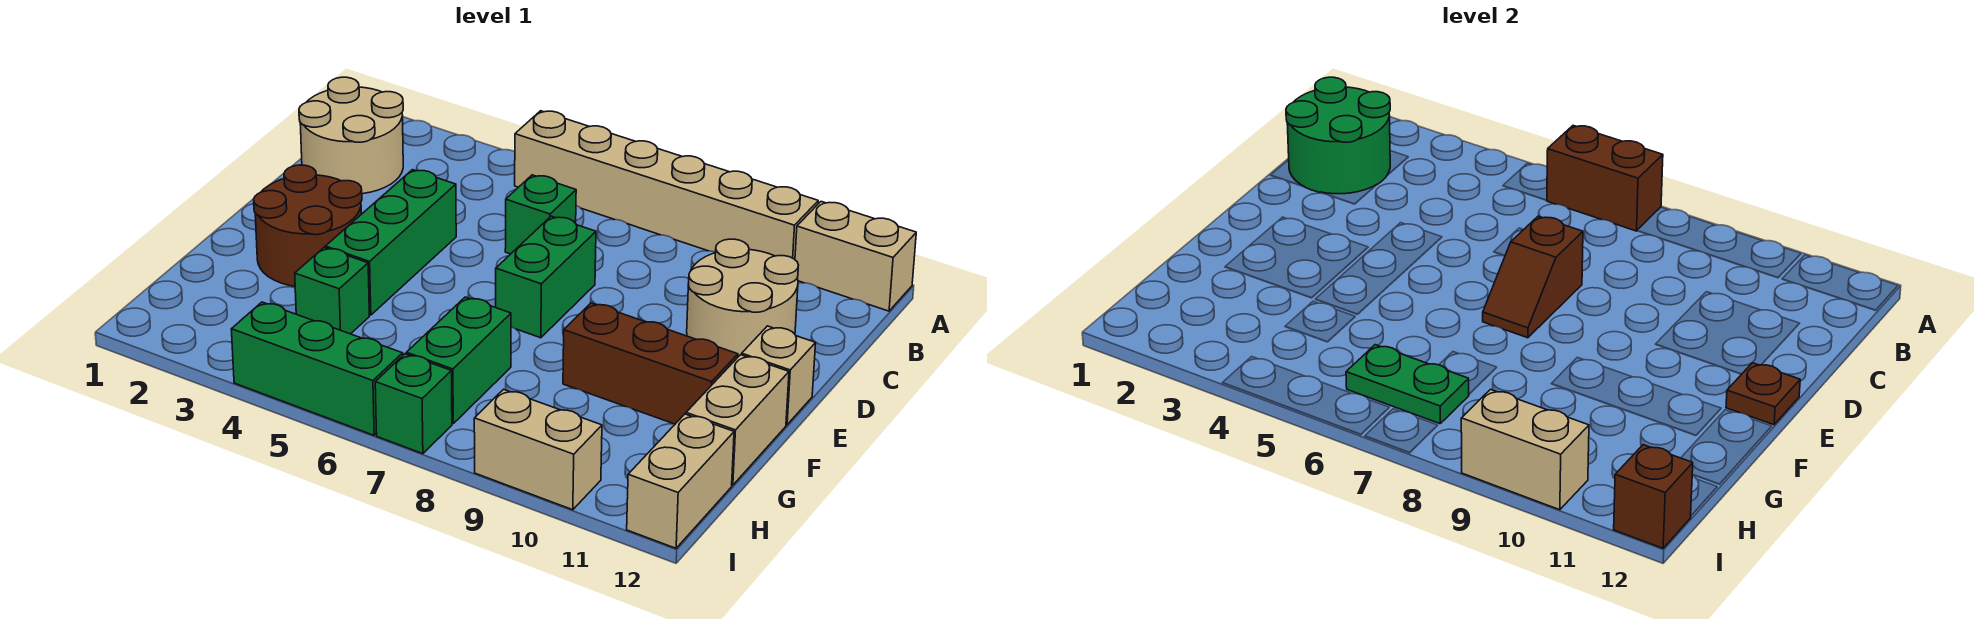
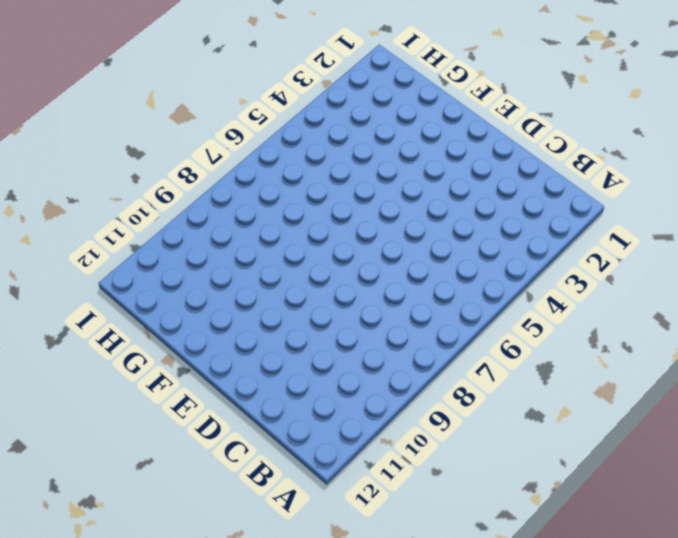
none -> tan brick A5:A10 level 1
none -> tan brick A11:A12 level 1
none -> tan round brick B1:C2 level 1

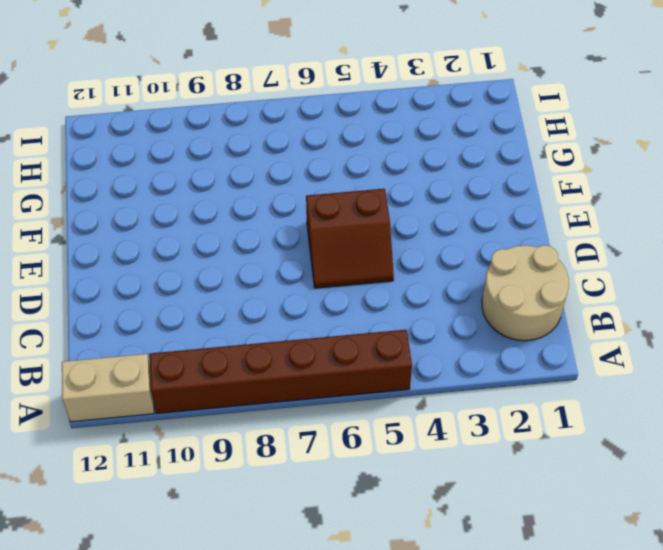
brown brick A5:A10 level 1 -> tan brick A5:A10 level 1
brown slope D5:E6 level 1 top E -> none
none -> green brick C6 level 1
none -> tan round brick C10:D11 level 1
none -> green brick D4:F4 level 1

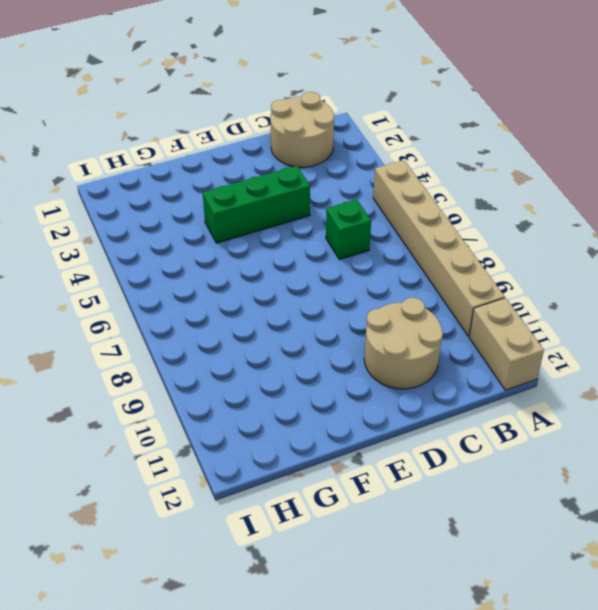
none -> green brick D7:E7 level 1
none -> brown round brick E2:F3 level 1
none -> tan brick E12 level 1

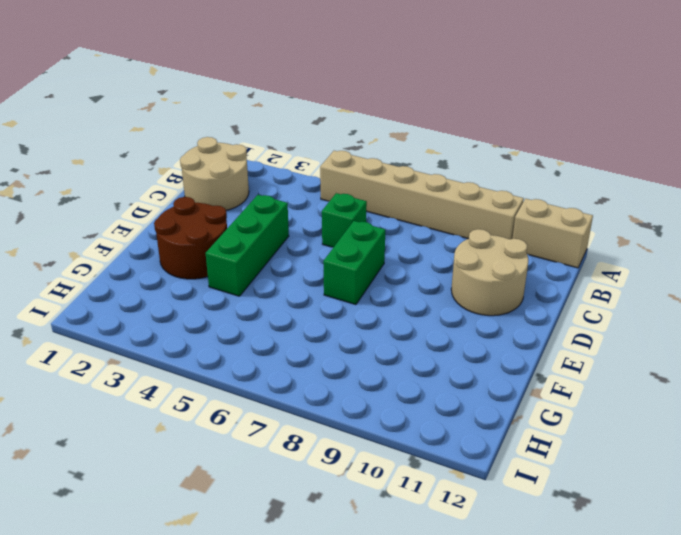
none -> tan brick E12 level 1
none -> brown brick F9:F11 level 1
none -> tan brick F12:G12 level 1

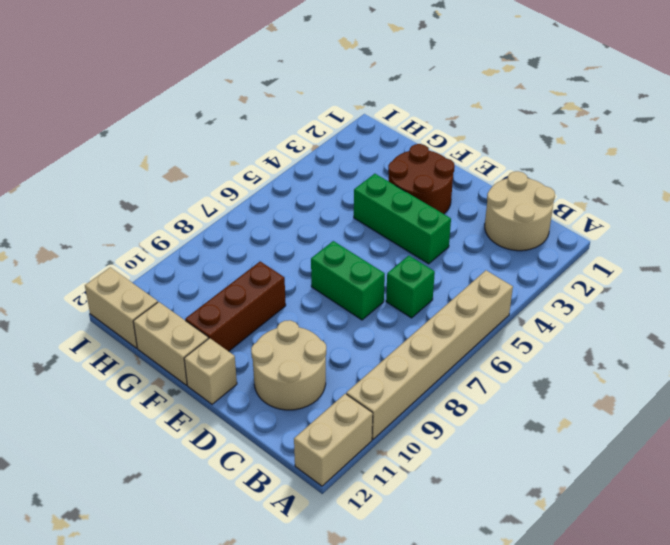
none -> green brick G4 level 1
none -> green brick G7:H7 level 1
none -> green brick I4:I6 level 1

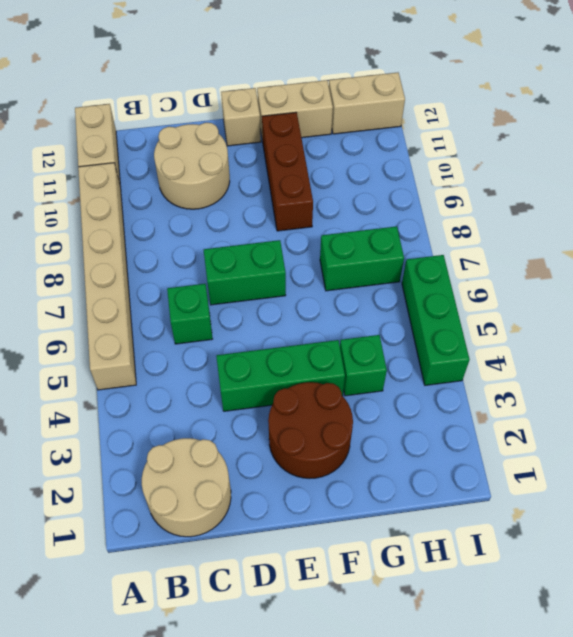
none -> green brick I7 level 1
none -> tan brick I9:I10 level 1
none -> brown brick A6:A7 level 2

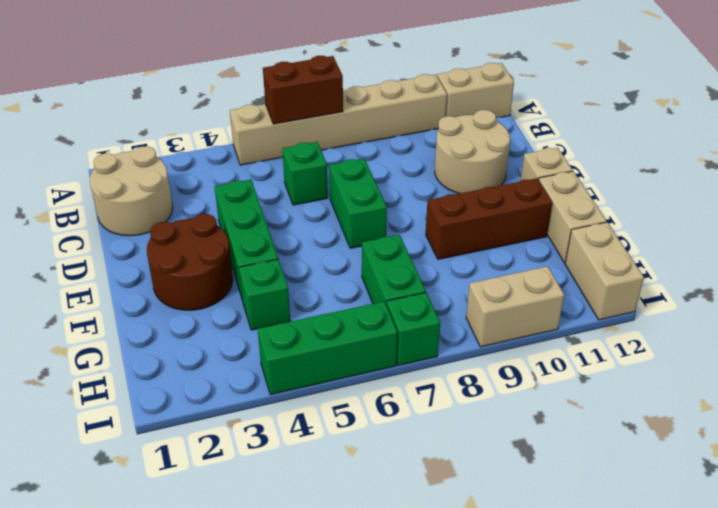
none -> green round brick B1:C2 level 2
none -> brown slope D7:E7 level 2 top D
none -> brown plate E12 level 2

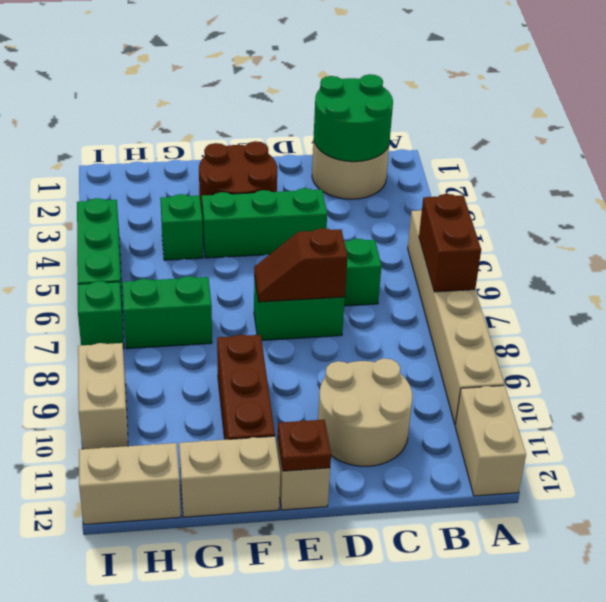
none -> green plate H6:H7 level 2
none -> tan brick I9:I10 level 2
none -> brown brick I12 level 2

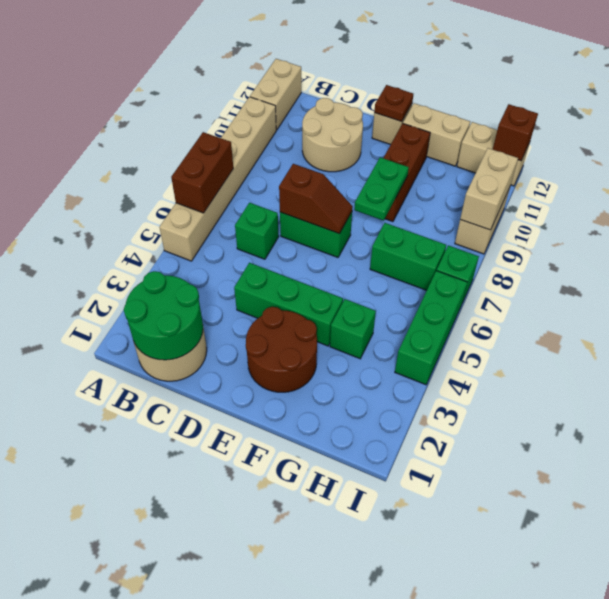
green plate F8:F9 level 2 -> green plate H6:H7 level 2

